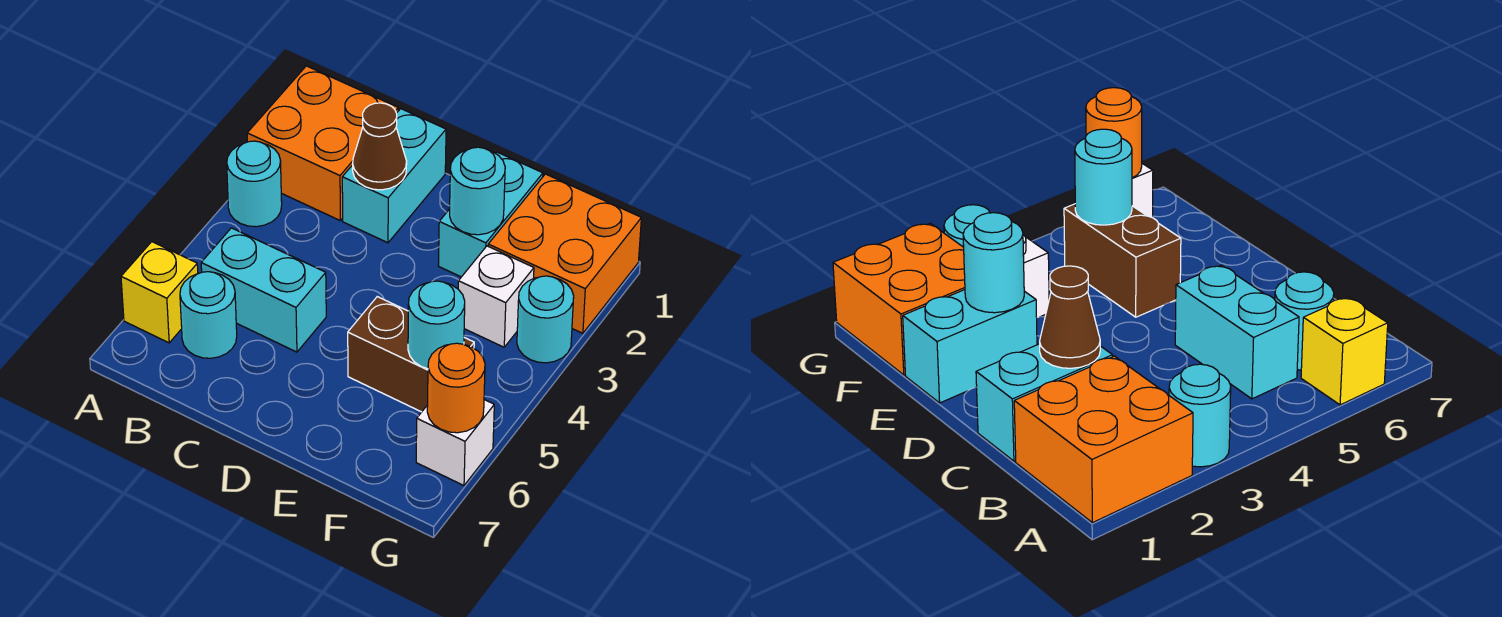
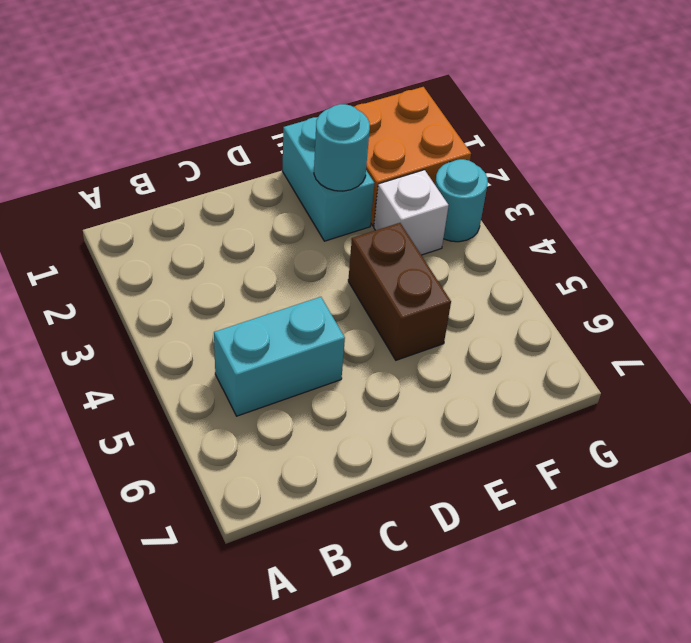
brown brick E4:E5 level 1 -> brown brick E5:F5 level 1
none -> orange brick A1:B2 level 1
none -> cyan round brick A3 level 1
none -> yellow brick A6 level 1

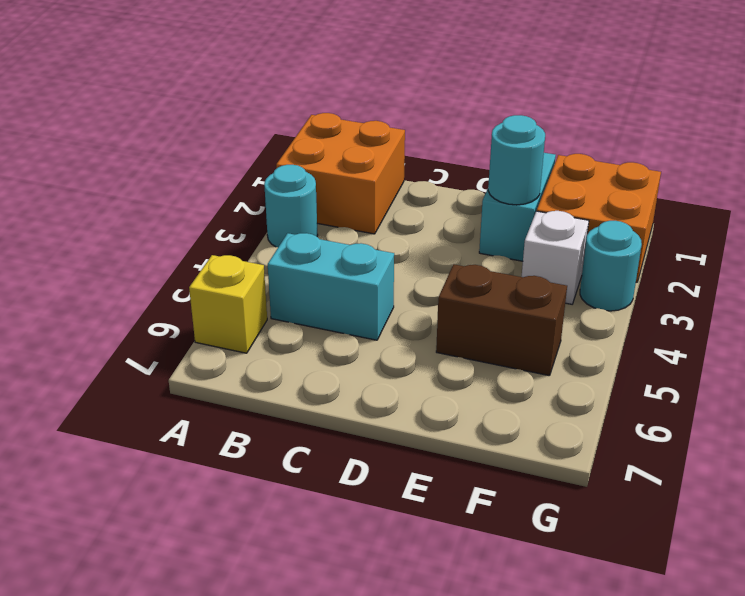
none -> cyan round brick B6 level 1
none -> cyan brick C1:C2 level 1
none -> white brick G6 level 1

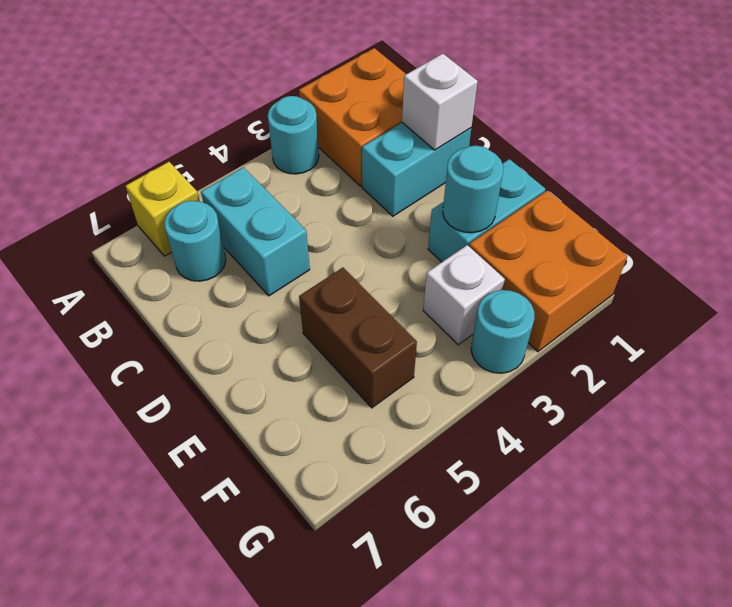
white brick C1 level 2 -> white brick G6 level 1
none -> brown cone C2 level 2
none -> cyan round brick F5 level 2
none -> orange round brick G6 level 2

